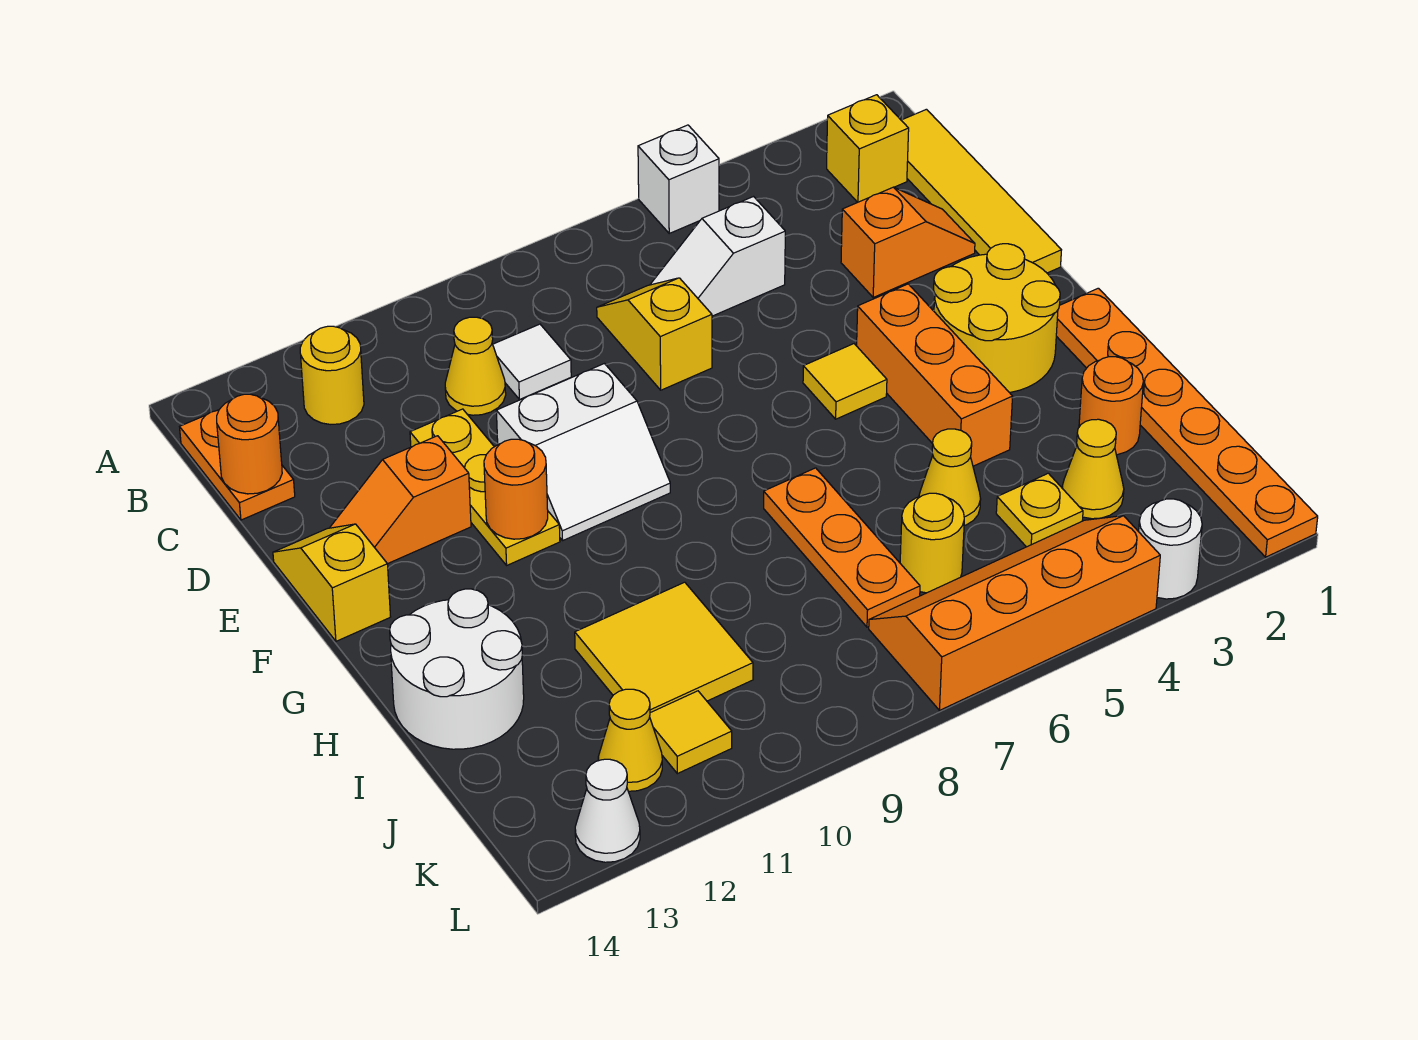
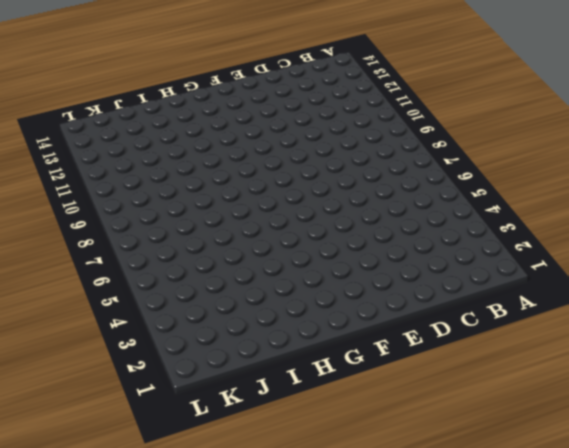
none -> white brick A5 level 1
none -> yellow tile B1:E1 level 1
none -> yellow brick B2 level 1
none -> yellow round brick B12 level 1

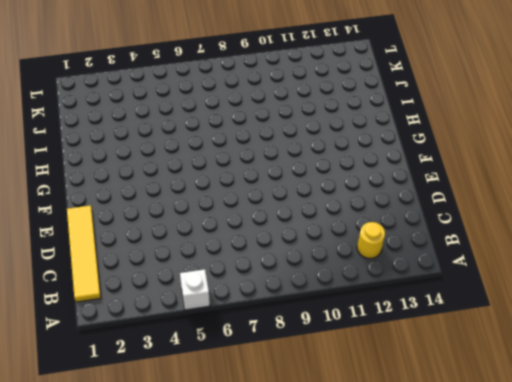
none -> yellow brick B2 level 1
none -> orange plate B14:C14 level 1
none -> white slope C5:C6 level 1 top 5
none -> yellow slope C7:D7 level 1 top D

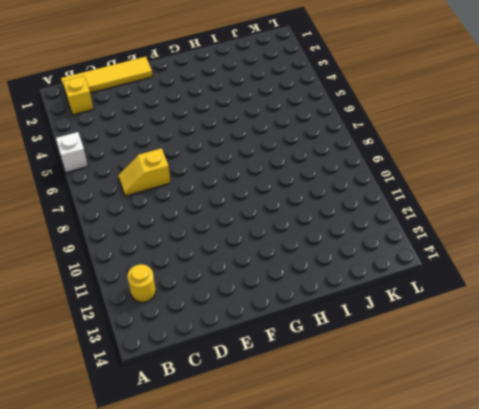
none -> orange plate B14:C14 level 1
none -> white slope C5:C6 level 1 top 5
none -> white tile C9 level 1
none -> yellow cone C10 level 1

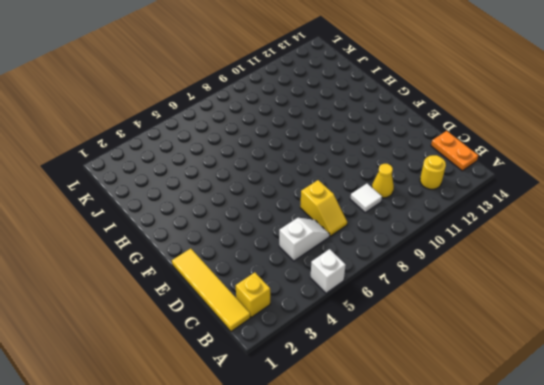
none -> orange slope D2:D3 level 1 top 3
none -> yellow plate D11:F11 level 1
none -> white slope E9:F10 level 1 top E
none -> orange slope E12:E13 level 1 top 12

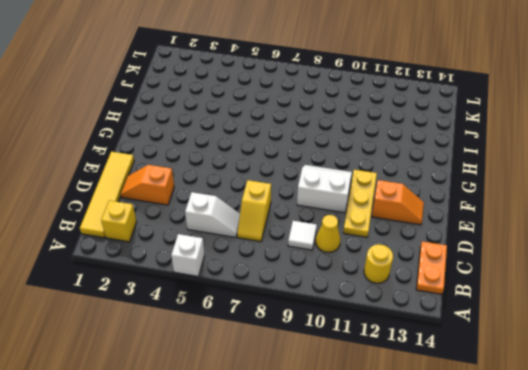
none -> yellow slope E14:F14 level 1 top F
none -> yellow round brick F2:G3 level 1
none -> orange brick F4:H4 level 1
none -> yellow tile F5 level 1

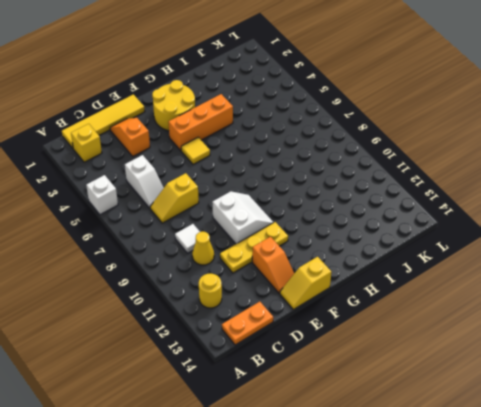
none -> orange plate G1:L1 level 1
none -> orange plate H7:J7 level 1
none -> white round brick H13:I14 level 1
none -> orange round brick I2 level 1

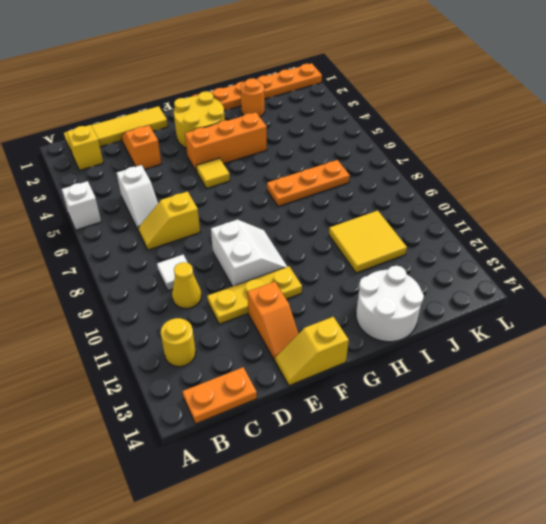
none -> yellow cone I5 level 1
none -> yellow cone J3 level 1
none -> yellow plate J4 level 1
none -> yellow round brick J6 level 1

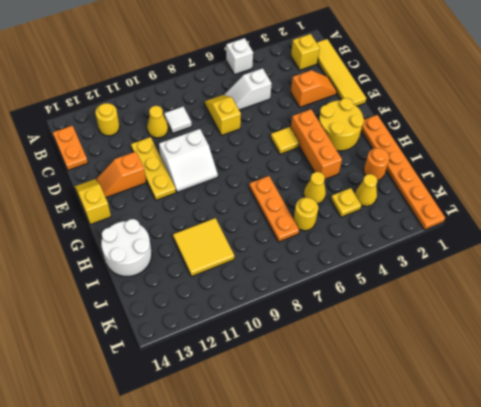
none -> orange slope K4:L7 level 1 top L
none -> yellow tile K11 level 1
none -> yellow cone K12 level 1
none -> white round brick L3 level 1

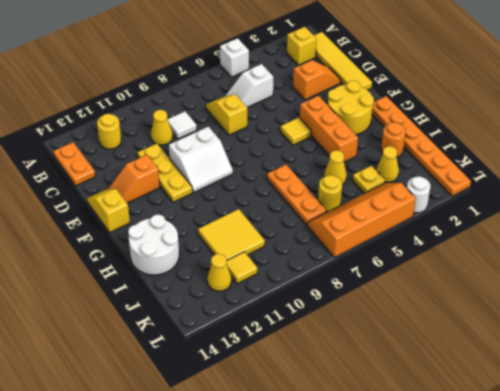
none -> white cone L13 level 1
none -> orange round brick C14 level 2
none -> orange round brick F11 level 2

